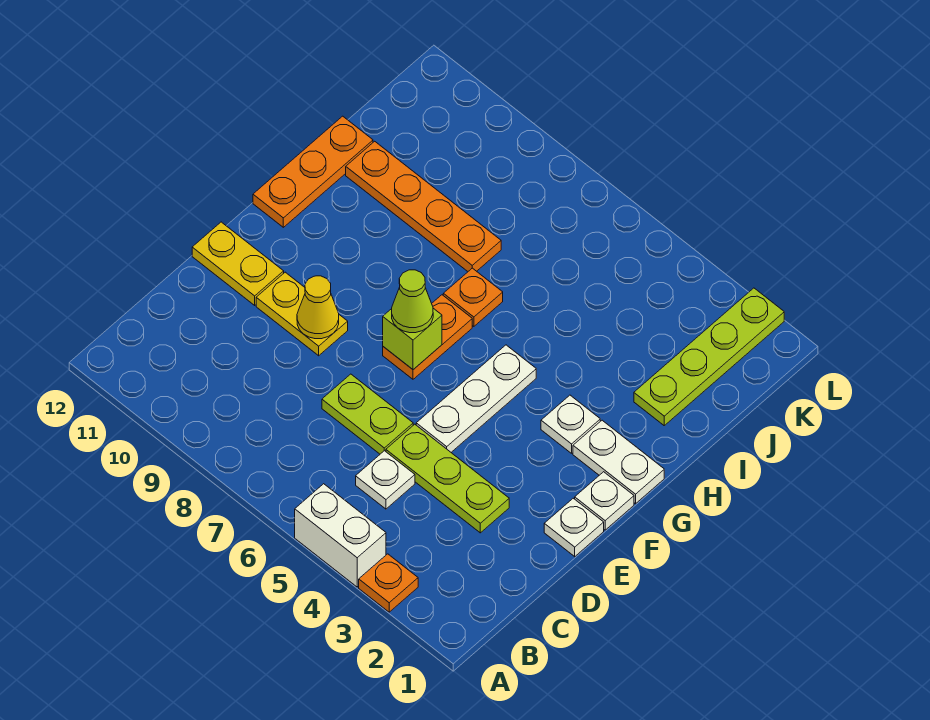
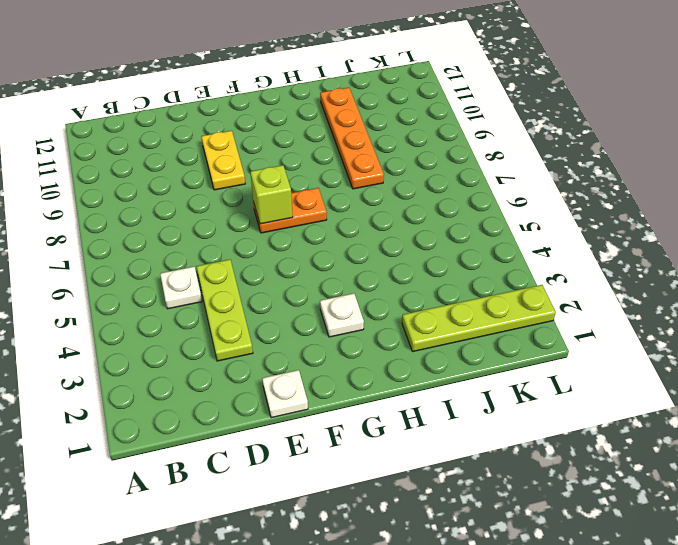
none -> orange plate A3 level 1
none -> white brick A4:A5 level 1
none -> lime plate D6:D7 level 1

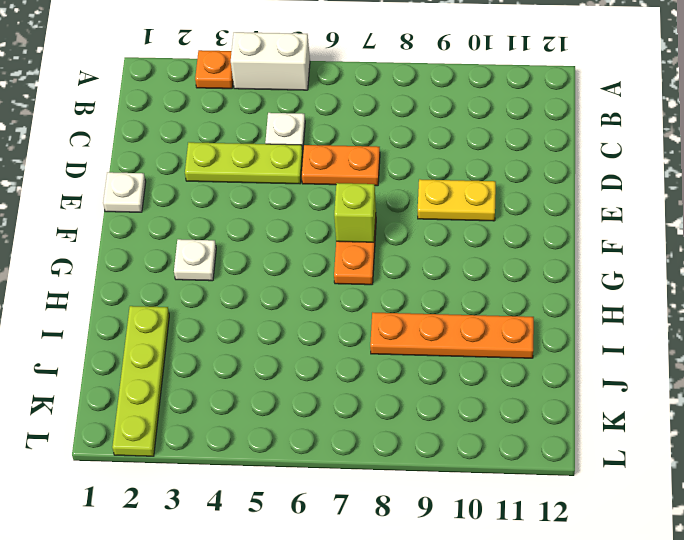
orange plate D6:D7 level 1 -> lime plate D6:D7 level 1
none -> white plate E5:G5 level 1
none -> yellow plate E11:E12 level 1
none -> white plate F1 level 1

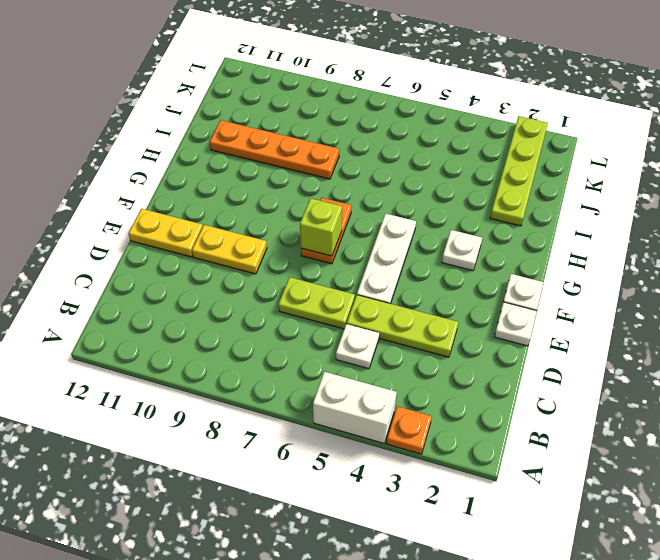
none -> white plate G1:G2 level 1
none -> orange plate G12:I12 level 1
none -> orange plate H7 level 1

